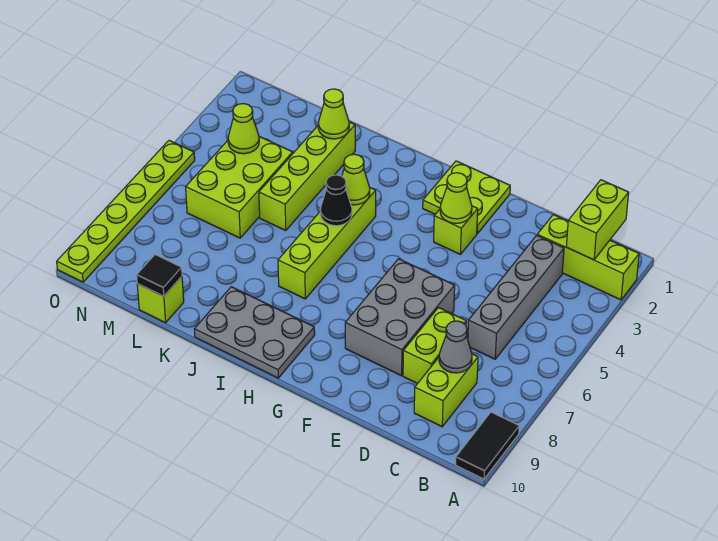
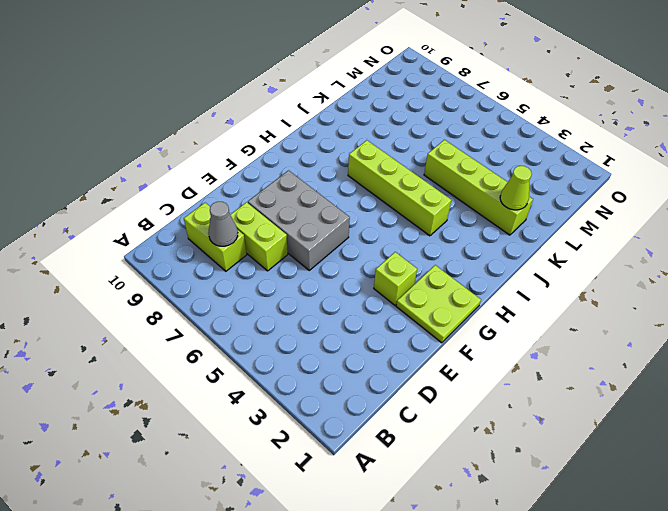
none -> lime brick A2:C2 level 1
none -> black tile A9:A10 level 1
none -> grey brick C3:C6 level 1

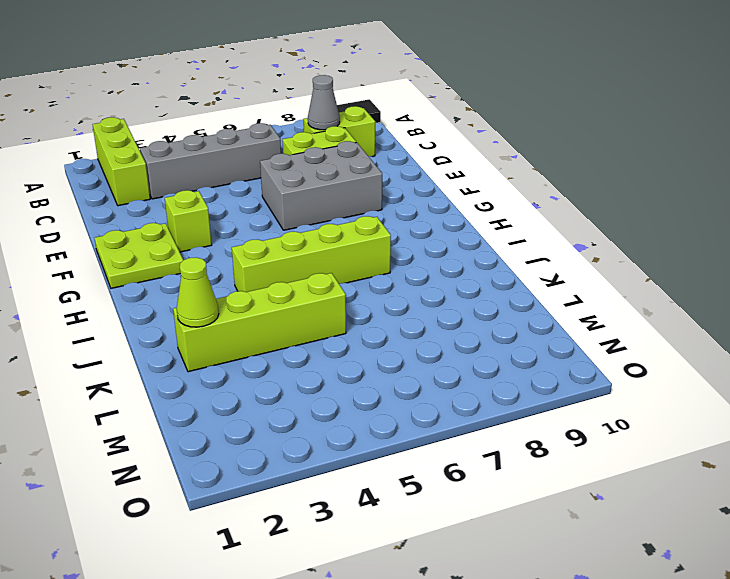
none -> grey plate H9:J10 level 1
none -> lime brick L4:M6 level 1
none -> lime brick L10 level 1

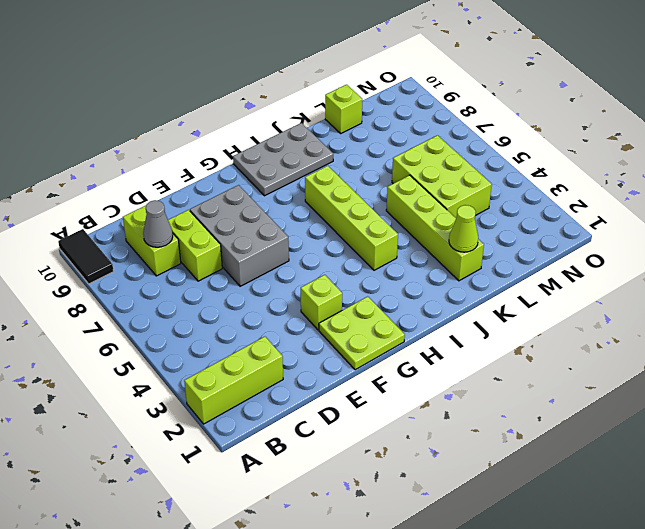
none -> grey brick C3:C6 level 1
none -> lime plate O5:O10 level 1
none -> lime brick B1:B2 level 2

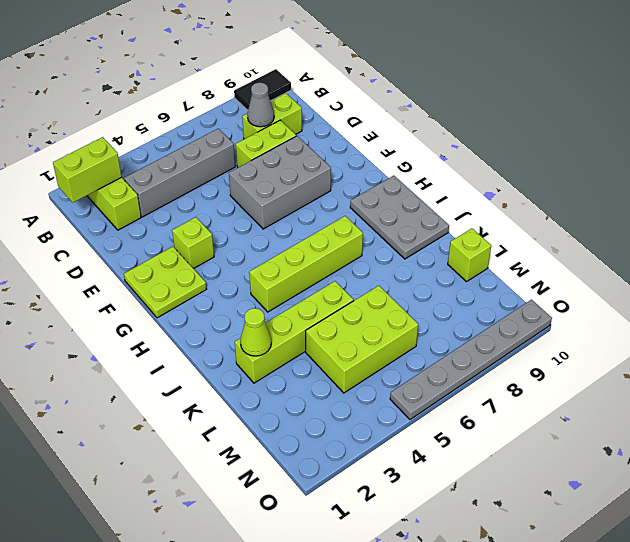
grey plate O5:O10 level 1 -> lime plate O5:O10 level 1
none -> lime cone F3 level 2
none -> lime cone I4 level 2
none -> black cone I5 level 2

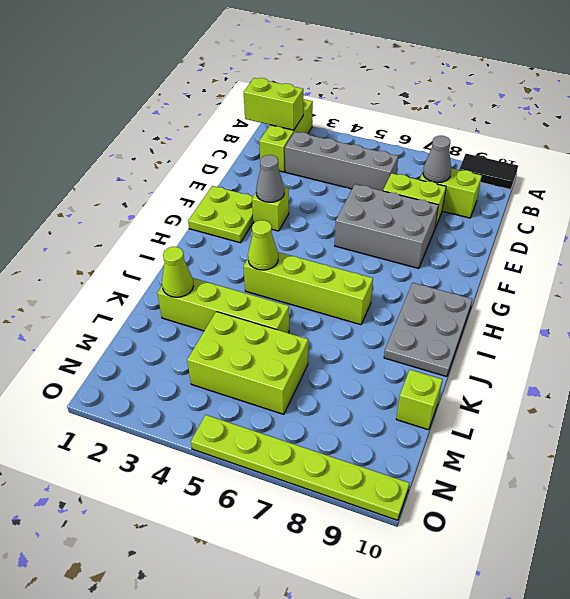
grey cone F3 level 2 -> lime cone F3 level 2
none -> black cone I5 level 2
none -> black tile L10 level 2
none -> lime cone M4 level 2

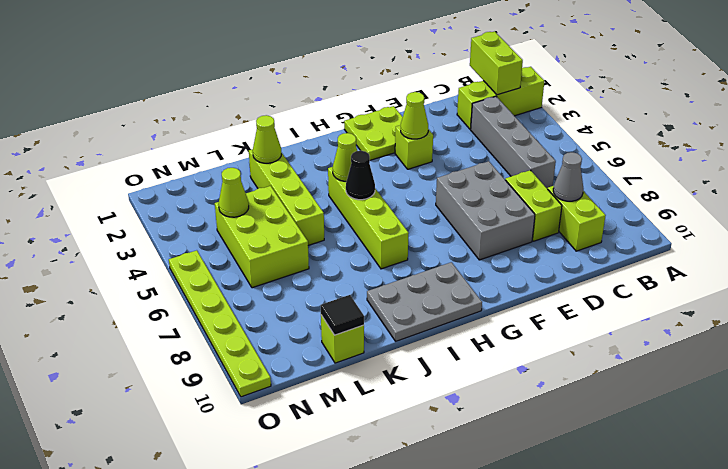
none -> black tile A9:A10 level 1

